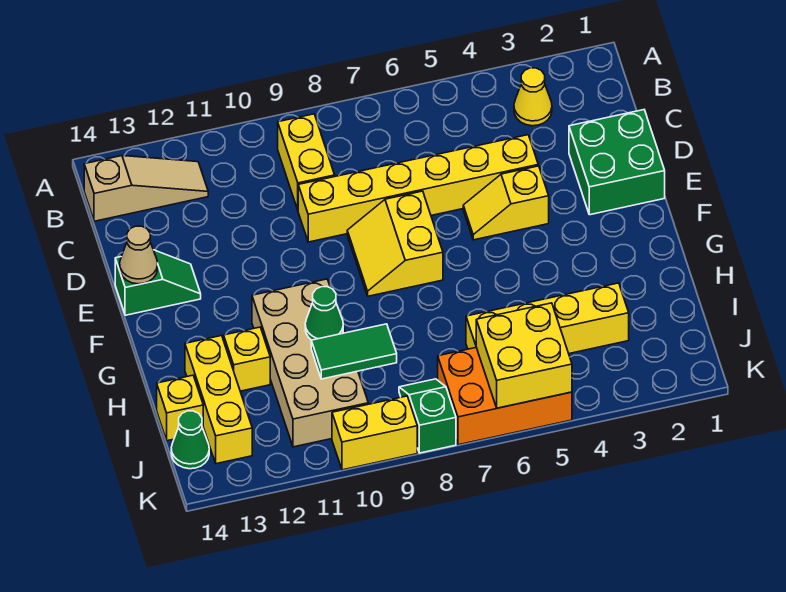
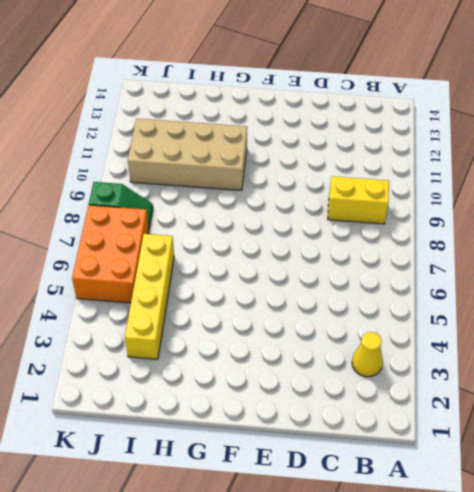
none -> tan slope B12:B14 level 1 top 14
none -> green brick D1:E2 level 1
none -> yellow brick D4:D9 level 1

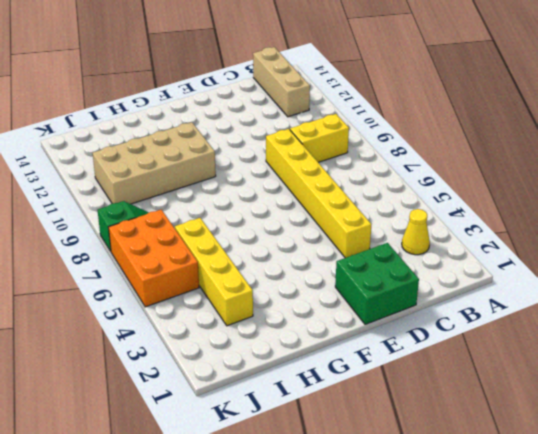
tan brick B12:B14 level 1 -> tan slope B12:B14 level 1 top 14
none -> yellow slope E4:E5 level 1 top 4
none -> yellow slope E7:F8 level 1 top 7
none -> green slope E13:E14 level 1 top 14

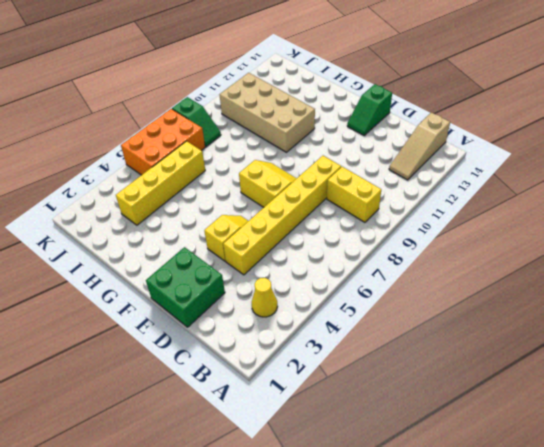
none -> yellow brick H12 level 1
none -> yellow brick H13:J13 level 1
none -> yellow brick I14 level 1

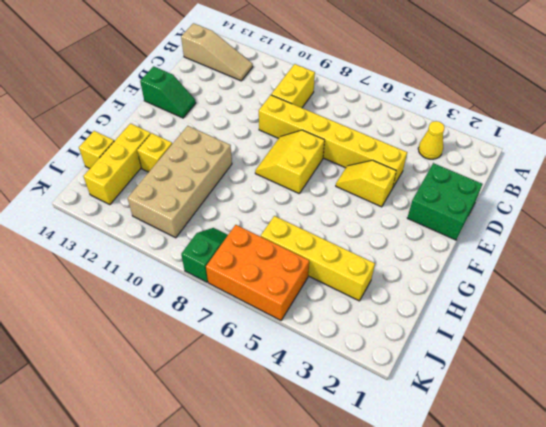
none -> green cone J14 level 1
none -> yellow brick K9:K10 level 1
none -> tan cone E14 level 2

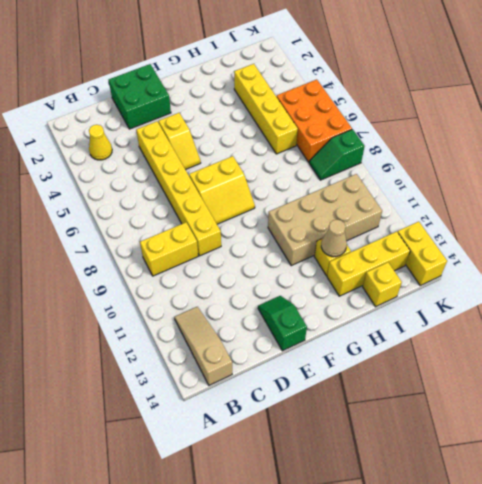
tan cone H12 level 2 -> tan cone E14 level 2
yellow brick K13:K14 level 1 -> yellow brick K9:K10 level 1
none -> green cone J14 level 1
none -> green cone H10 level 2
none -> green tile I9:I10 level 2

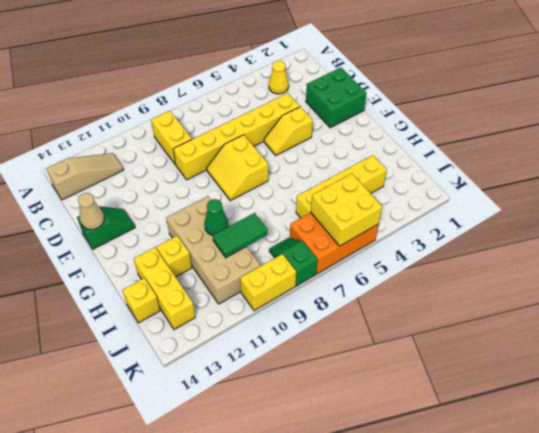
none -> green cone J14 level 1

